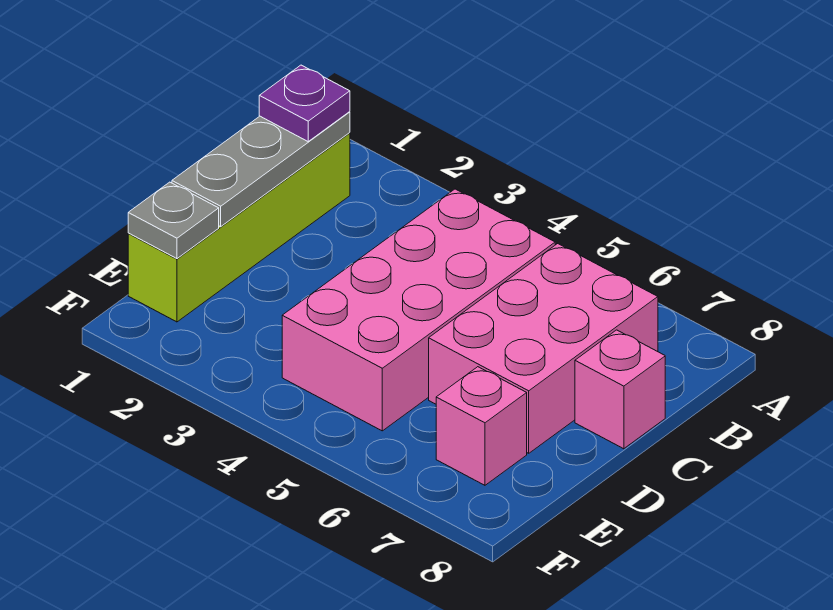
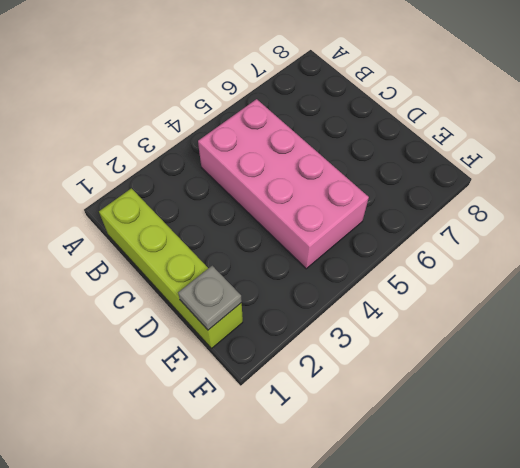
none -> pink brick B6:D7 level 1
none -> pink brick C8 level 1

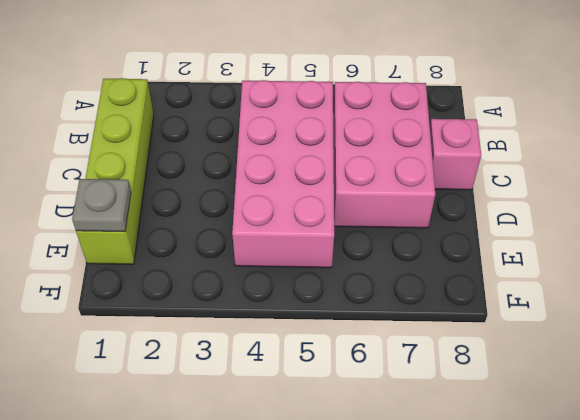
none -> pink brick E7 level 1
none -> grey plate B1:D1 level 2

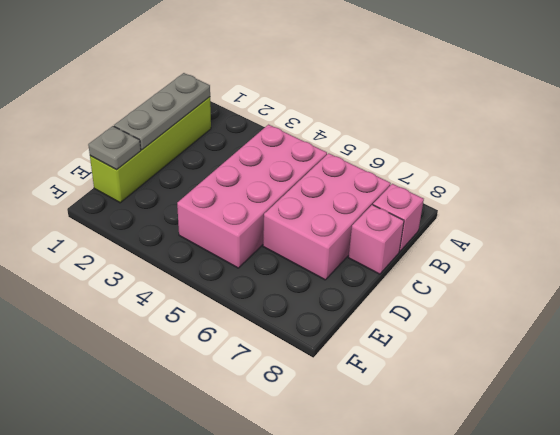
pink brick B8 level 1 -> pink brick E7 level 1
none -> purple plate B1 level 3

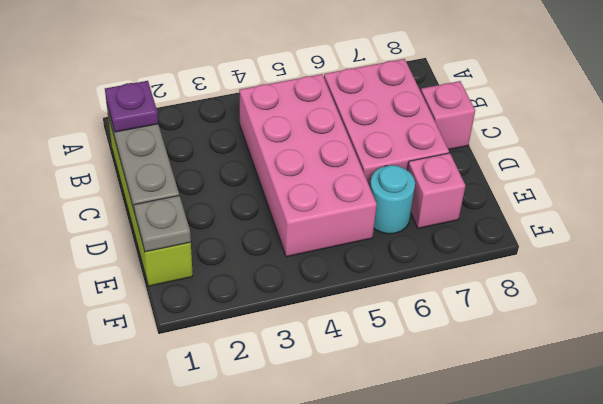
cyan round brick E6 level 1 -> none

